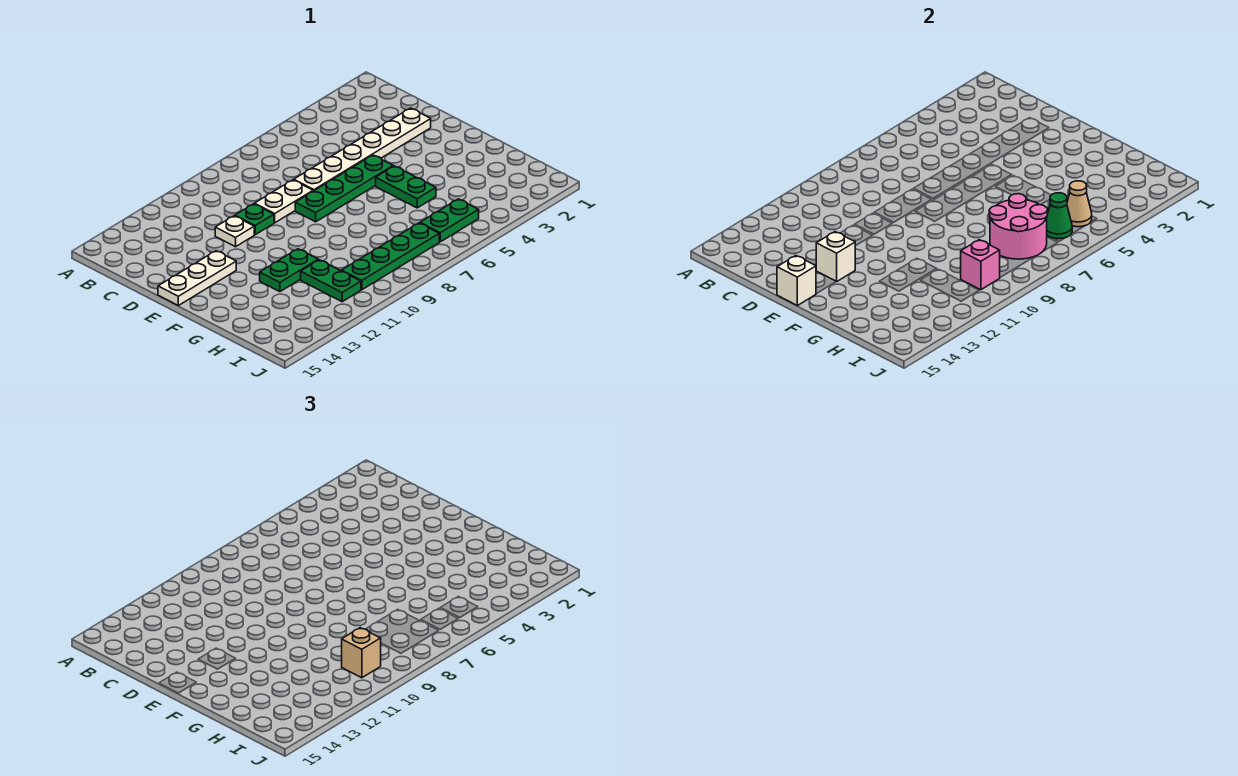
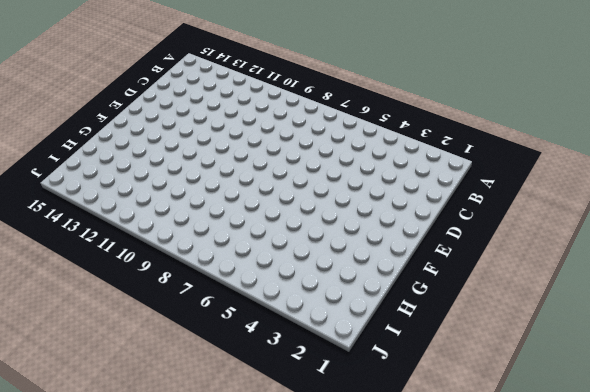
none -> white plate D2:D7 level 1
none -> white plate D8:D9 level 1
none -> green plate D10 level 1

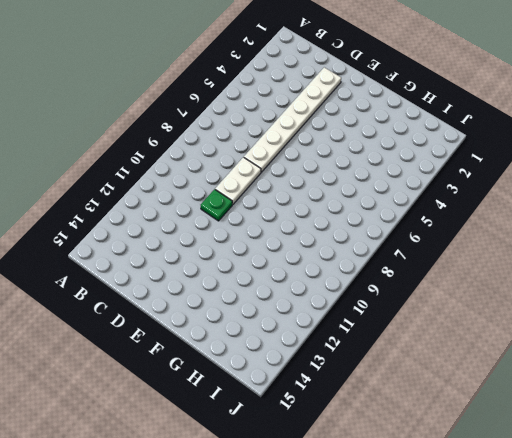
none -> white plate D11 level 1
none -> green plate E5:E8 level 1
none -> white plate E13:E15 level 1

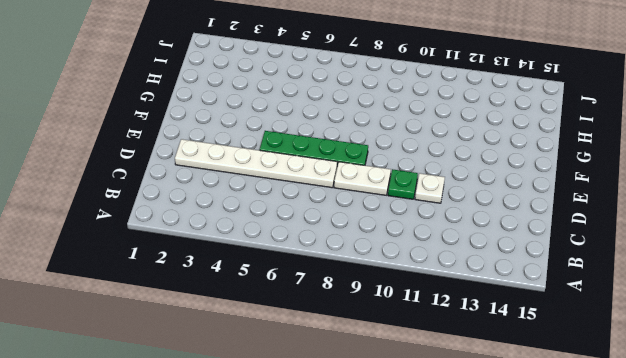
none -> white plate E13:E15 level 1
none -> green plate F5:G5 level 1
none -> green plate G11:G12 level 1

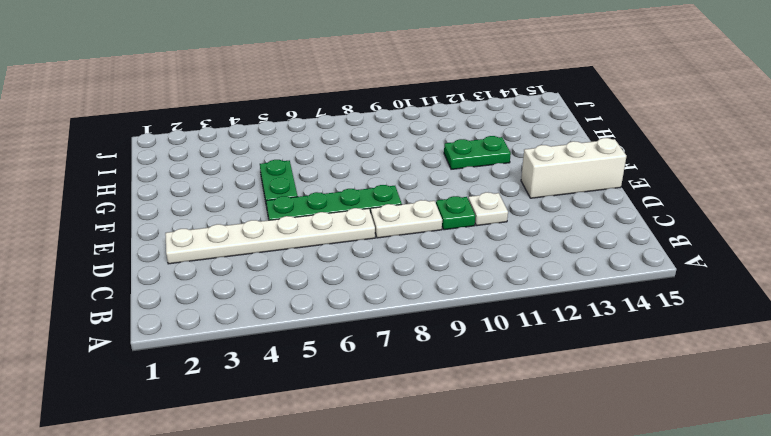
white brick E13:E15 level 1 -> white plate E13:E15 level 1
none -> green plate H11:I11 level 1
none -> green plate I5:I6 level 1
none -> green plate I7:I10 level 1

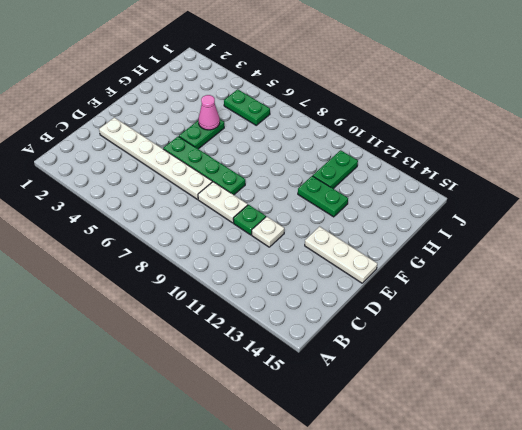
pink cone G5 level 2 -> none
none -> green plate I7:I10 level 1
none -> white brick E13 level 2
none -> white brick E15 level 2

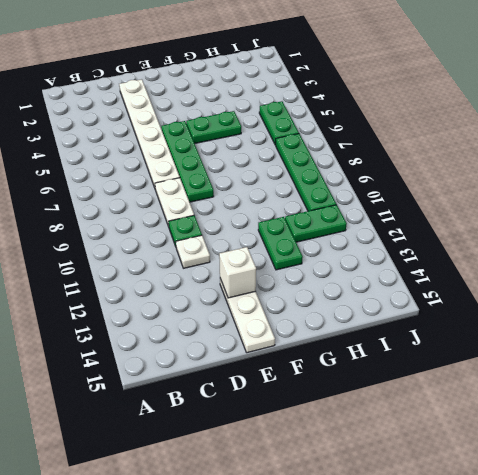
none -> white brick E15 level 2
none -> pink round brick H7:I8 level 2
none -> tan cone I5 level 2

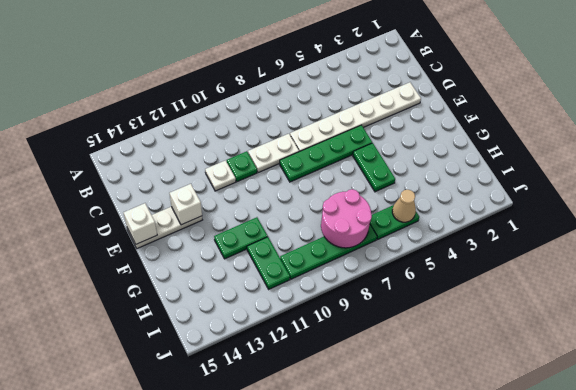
none -> green cone I6 level 2
none -> pink brick I10 level 2
none -> tan brick I10 level 3

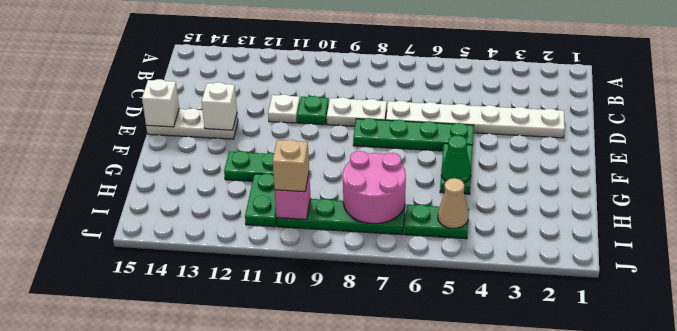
green cone G5 level 2 -> green cone I6 level 2

